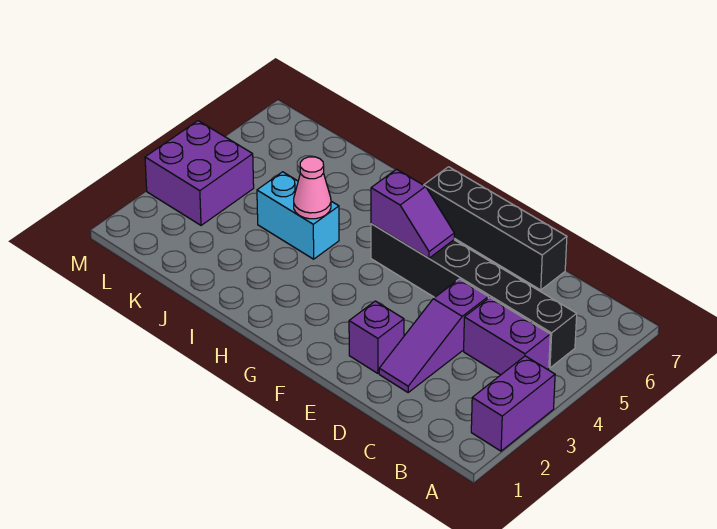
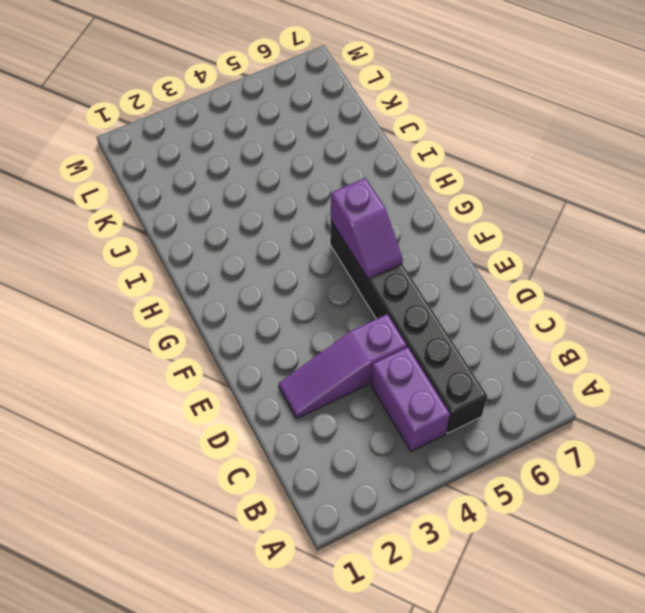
none -> purple brick A2:A3 level 1
none -> black brick D7:G7 level 1

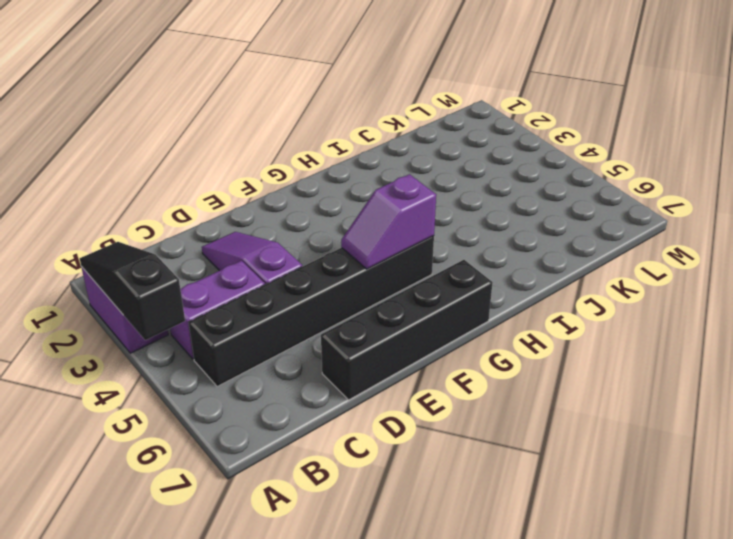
black slope A2:A4 level 2 top 4 -> none
none -> purple brick E2 level 1
none -> cyan brick I4:J4 level 1

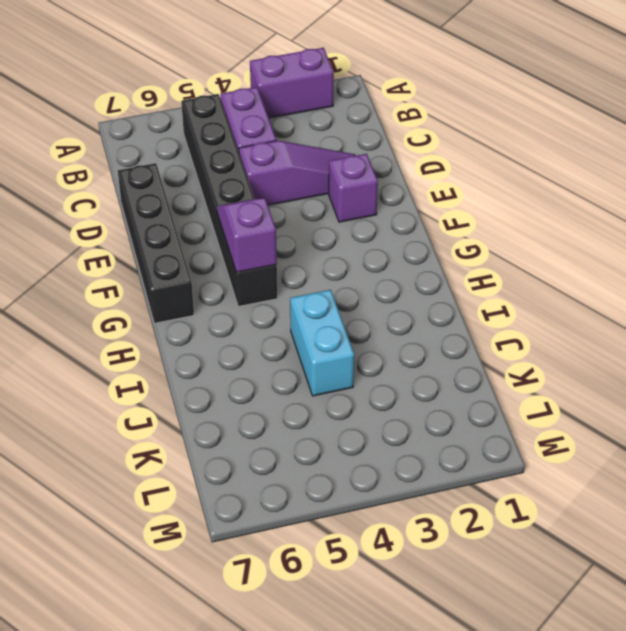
none -> purple brick L3:M4 level 1
none -> pink cone I4 level 2

